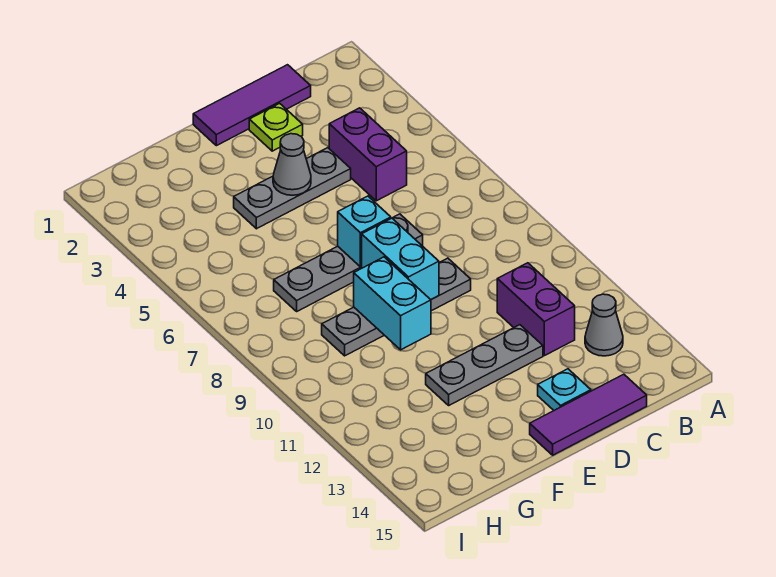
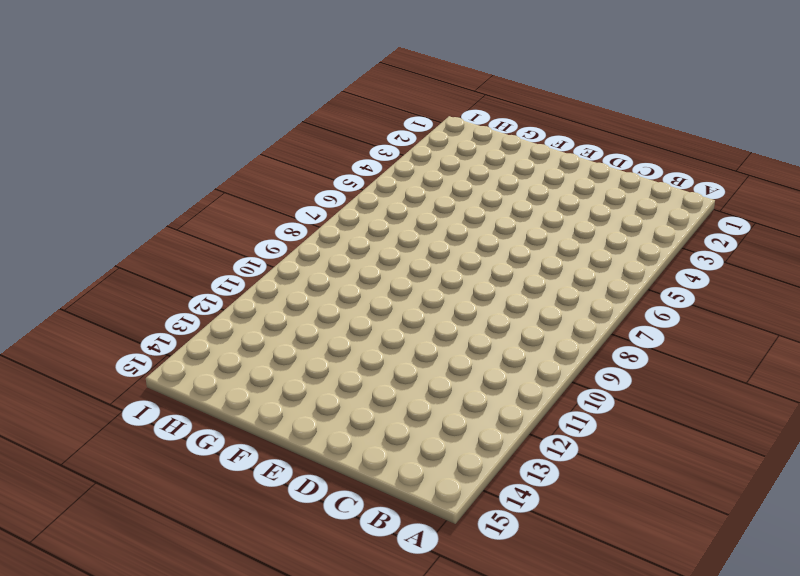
none -> grey cone B13 level 1
none -> purple tile C1:E1 level 1
none -> purple brick C4:C5 level 1

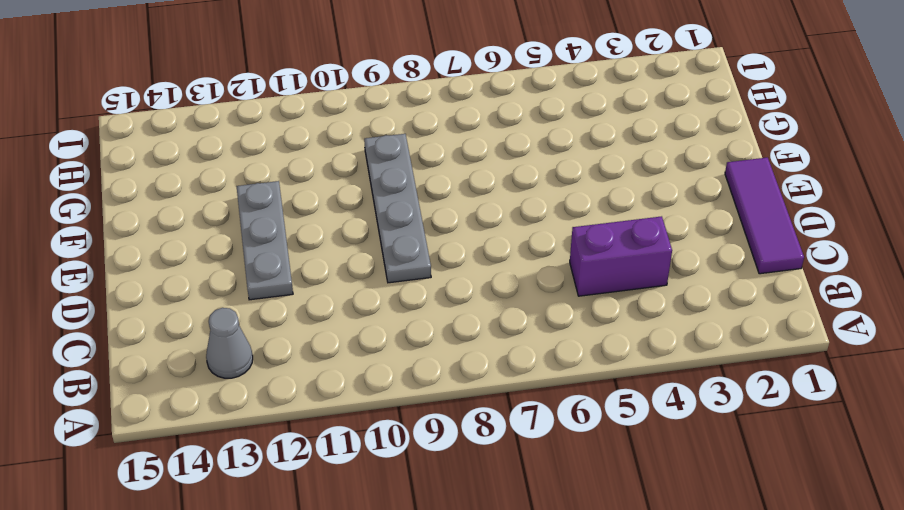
none -> purple brick C11:C12 level 1
none -> purple tile C15:E15 level 1
none -> lime plate D2 level 1

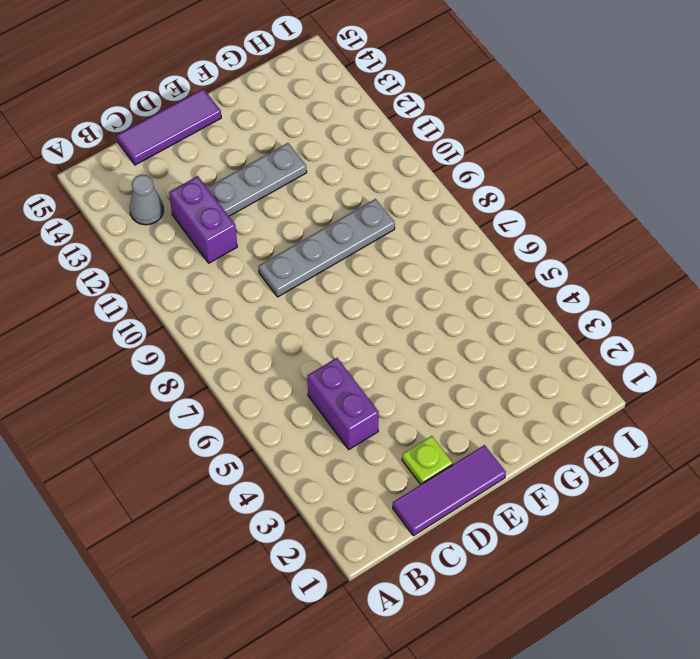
none -> grey plate D4:F4 level 1
none -> grey plate D7:G7 level 1
none -> cyan plate D14 level 1

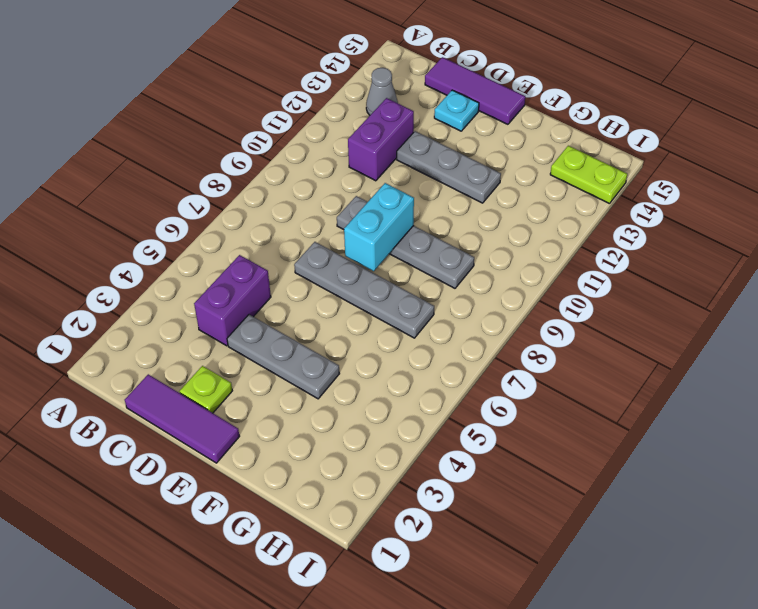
lime plate H14:I14 level 1 -> none
none -> grey cone E4 level 2
none -> cyan brick E7 level 2
none -> cyan brick F9:F10 level 2

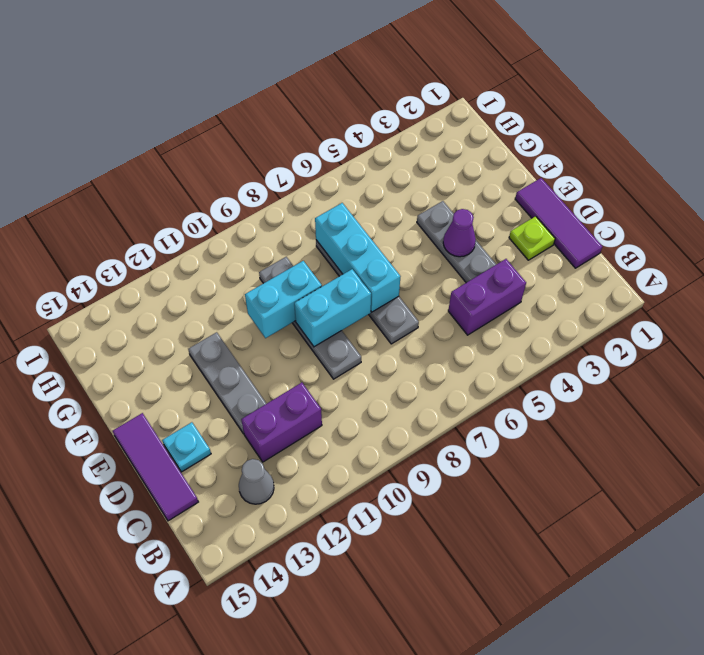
purple cone E4 level 2 -> grey cone E4 level 2
cyan brick E7:G7 level 2 -> cyan brick E7 level 2

